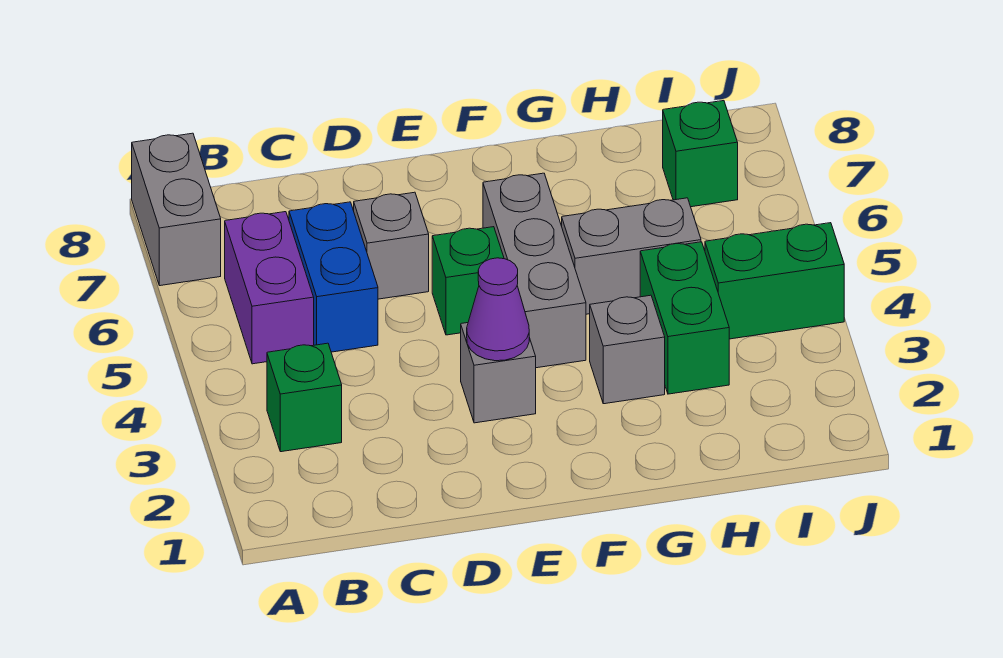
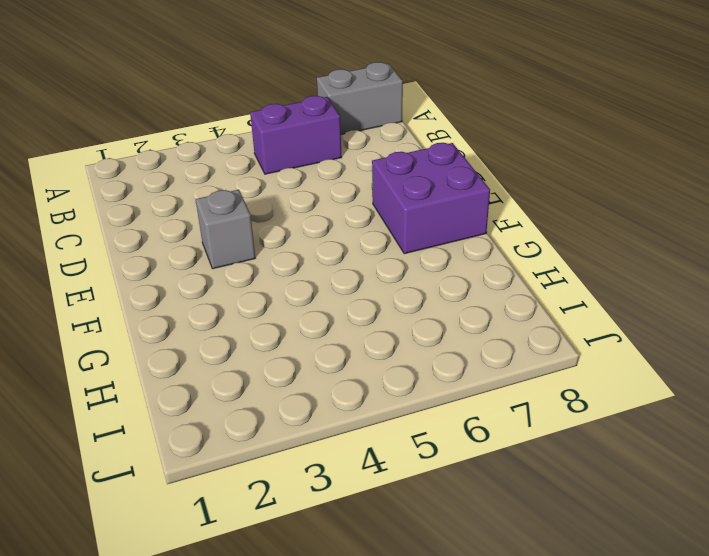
purple brick E7:F8 level 1 -> none
none -> green brick B3 level 1
none -> blue brick C5:C6 level 1
none -> grey brick D6 level 1

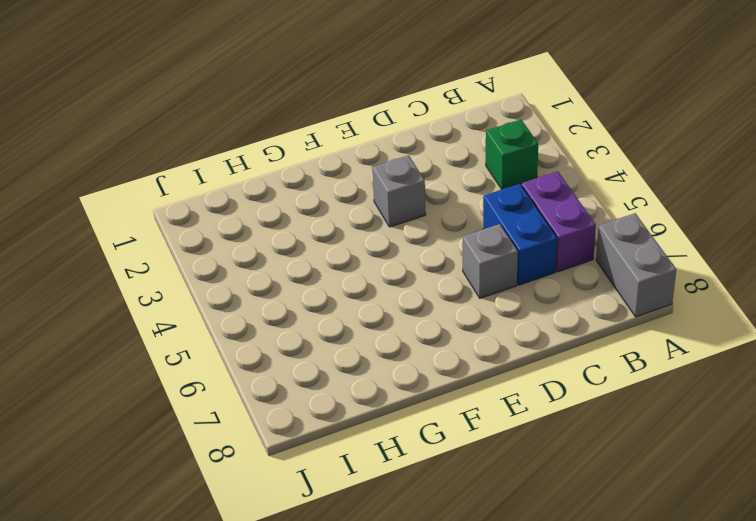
none -> green brick E5 level 1
none -> grey brick F4:F6 level 1
none -> grey brick G3 level 1

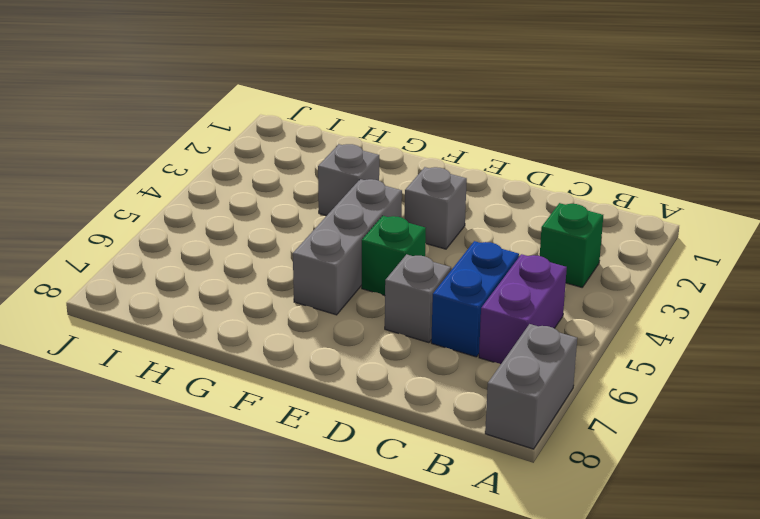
none -> grey brick G5:H5 level 1
none -> green brick H3:H4 level 1
none -> green brick I4:J4 level 1

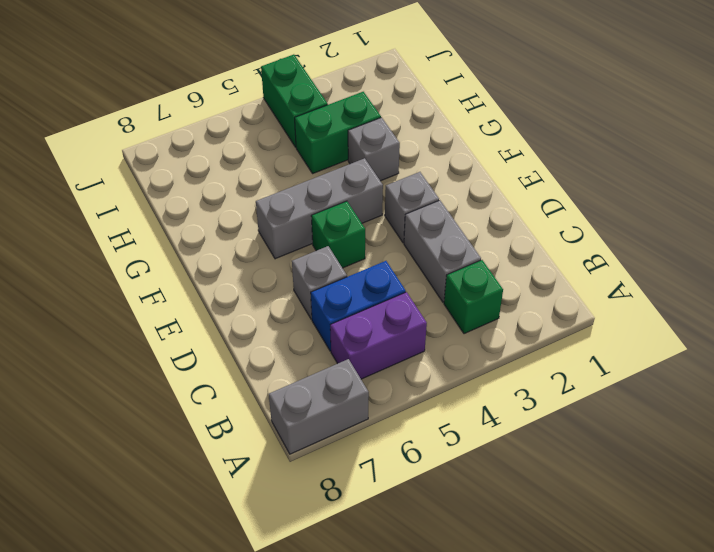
grey brick C3:D3 level 1 -> grey brick G5:H5 level 1
none -> green brick I7 level 1
none -> purple cone E3 level 2

